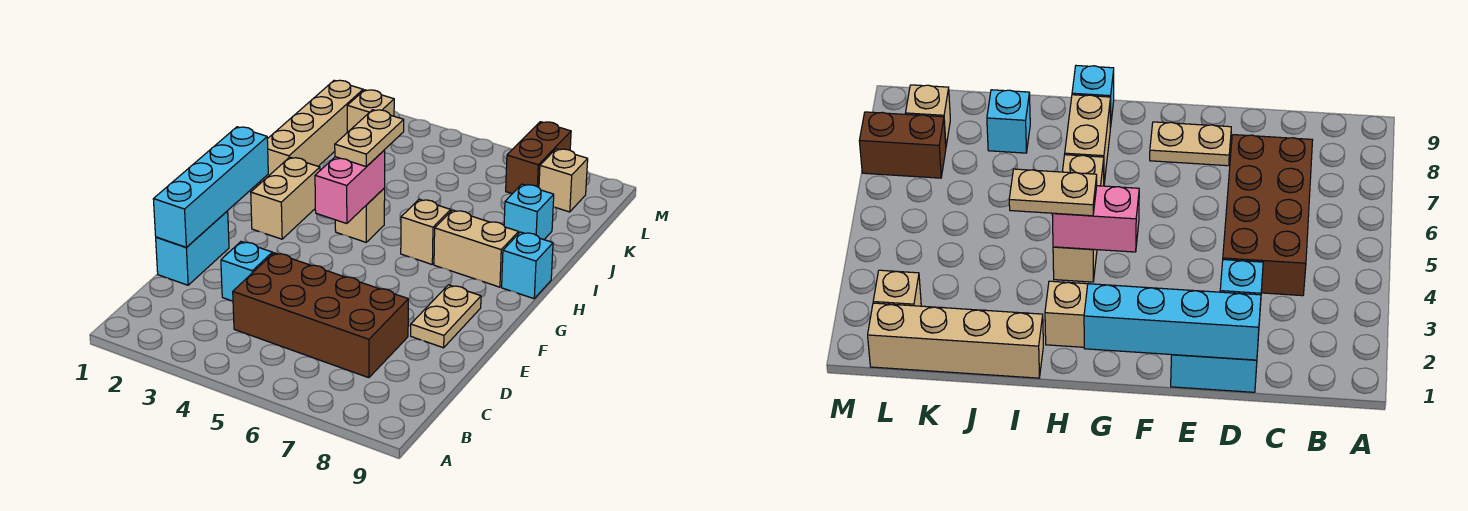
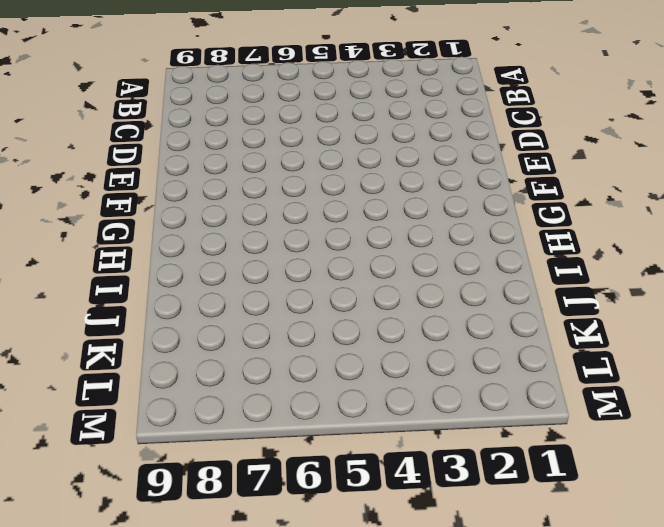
none -> brown brick C4:D7 level 1
none -> cyan brick D1:E1 level 1
none -> cyan brick D3 level 1

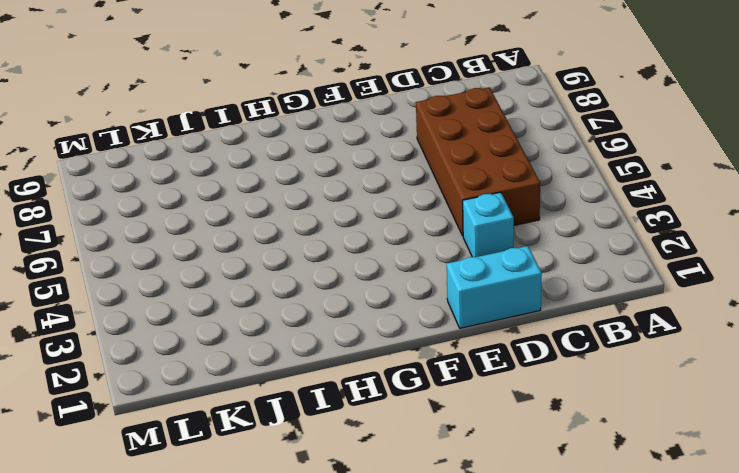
none -> tan plate E8:F8 level 1
none -> tan brick G2:H2 level 1
none -> tan brick H4 level 1

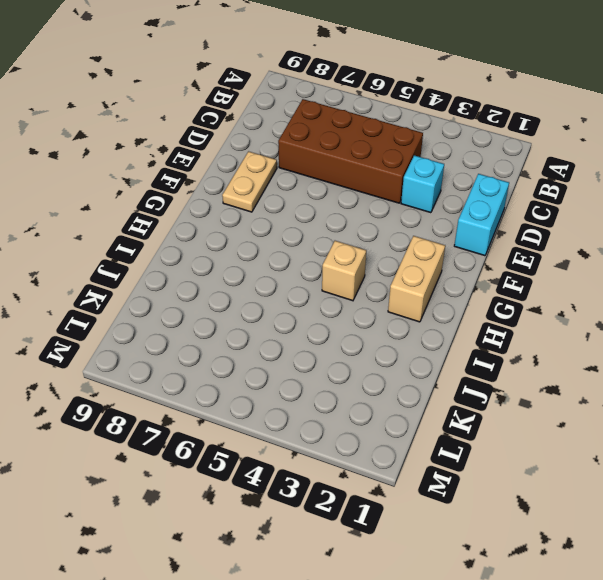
none -> tan brick H6 level 1
none -> tan brick H7:H8 level 1
none -> cyan brick H9 level 1

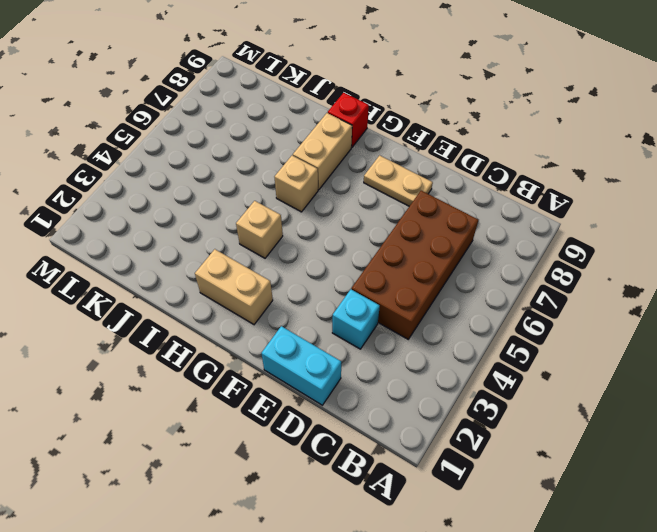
red brick H9 level 1 -> cyan brick H9 level 1
none -> tan brick I1:L1 level 1
none -> cyan brick J8 level 1
none -> tan brick L2 level 1

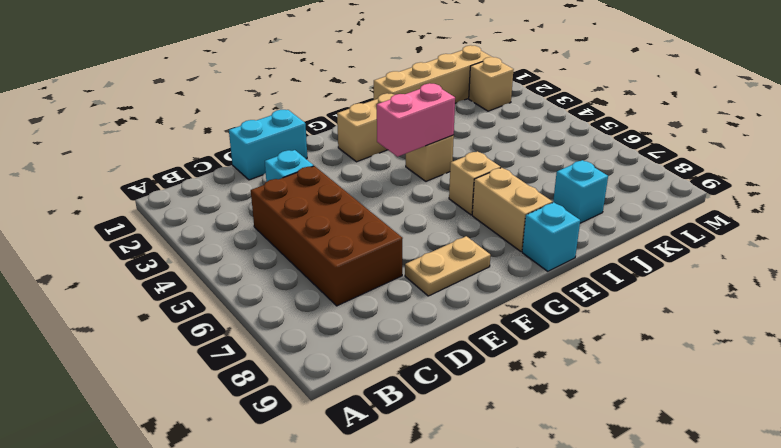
none -> brown brick L7:M7 level 1
none -> tan brick L8 level 1
none -> cyan brick D1:G1 level 2

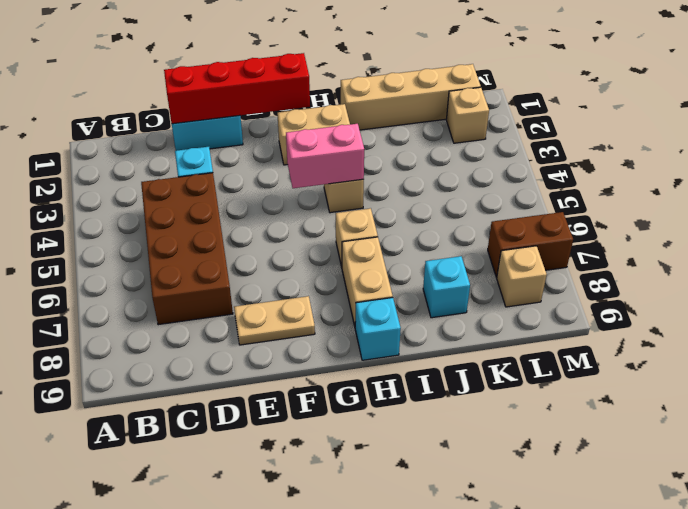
red brick D1:G1 level 2 -> cyan brick D1:G1 level 2
none -> tan plate H4:I4 level 3

